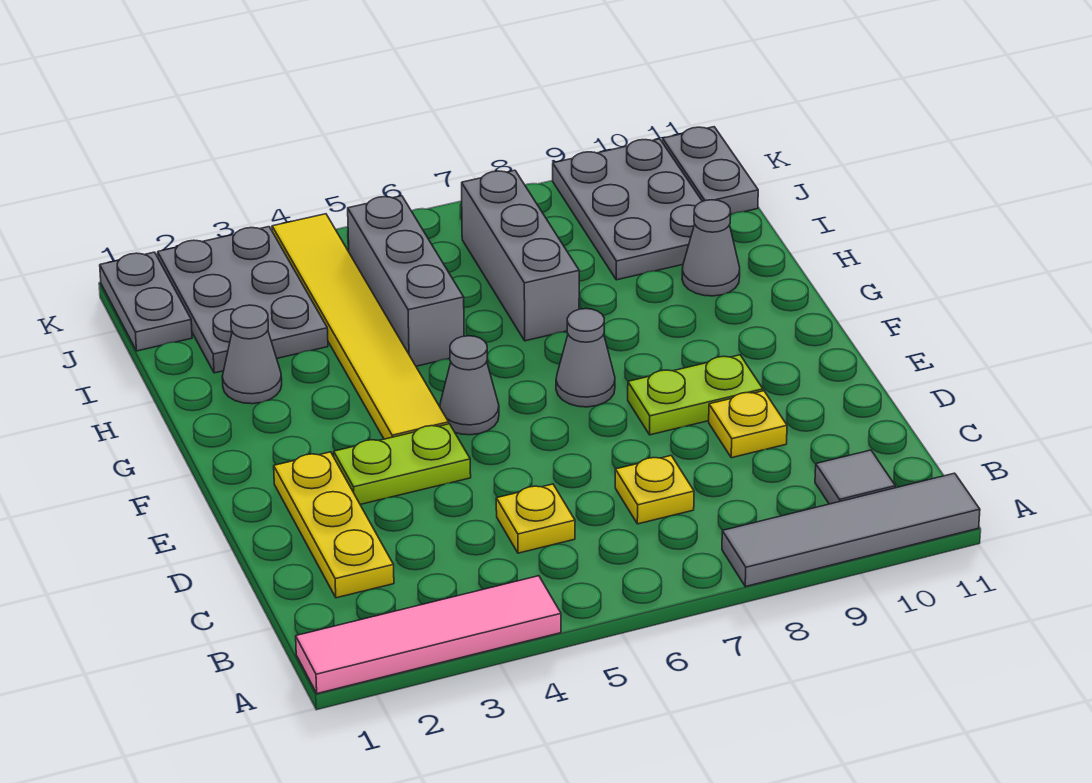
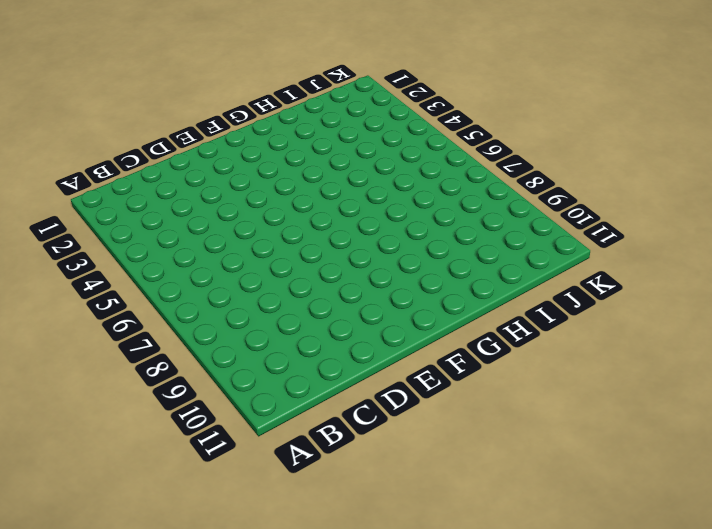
none -> pink tile A1:A4 level 1
none -> grey tile A8:A11 level 1
none -> grey tile B10 level 1

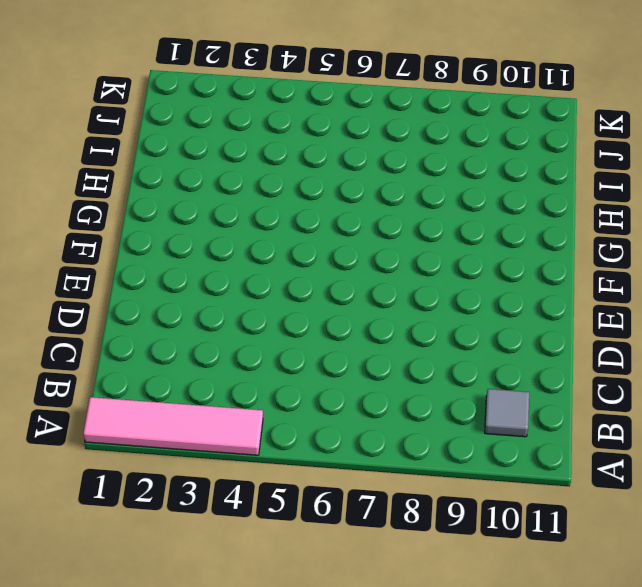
none -> grey tile A8:A11 level 1
none -> yellow plate C2:E2 level 1
none -> yellow plate C5 level 1

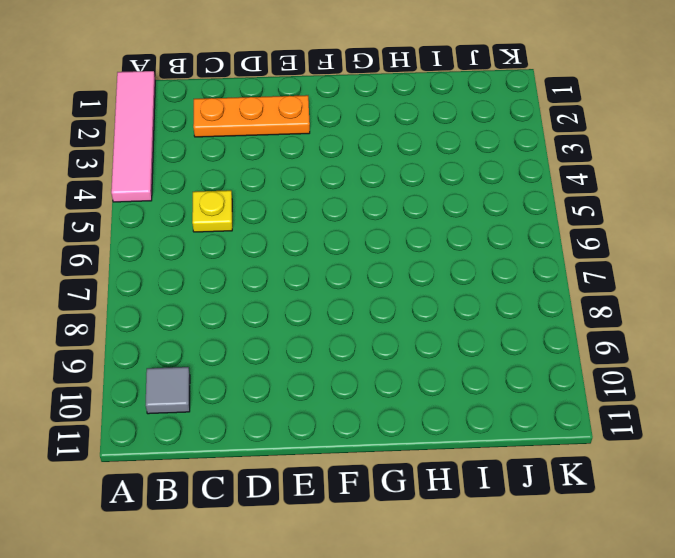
orange plate C2:E2 level 1 -> yellow plate C2:E2 level 1
none -> grey tile A8:A11 level 1
none -> yellow plate C7 level 1
none -> yellow plate D9 level 1

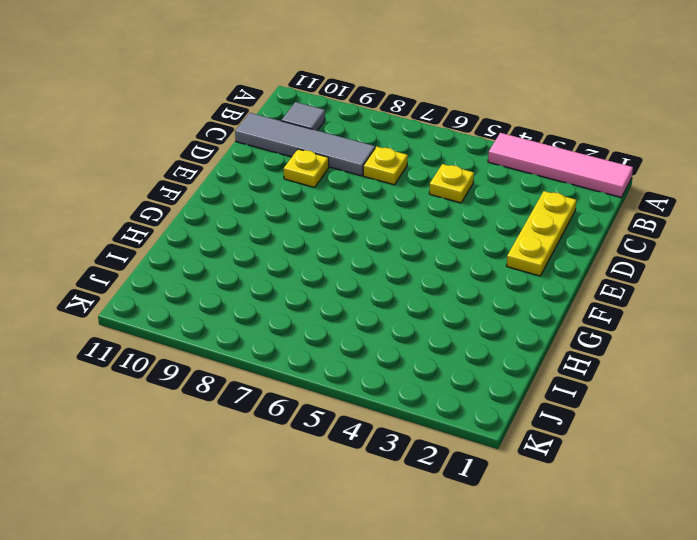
grey tile C8:C11 level 1 -> grey tile A8:A11 level 1
none -> lime plate E3:E4 level 1
none -> lime plate E8:E9 level 1
none -> yellow tile F4:K4 level 1

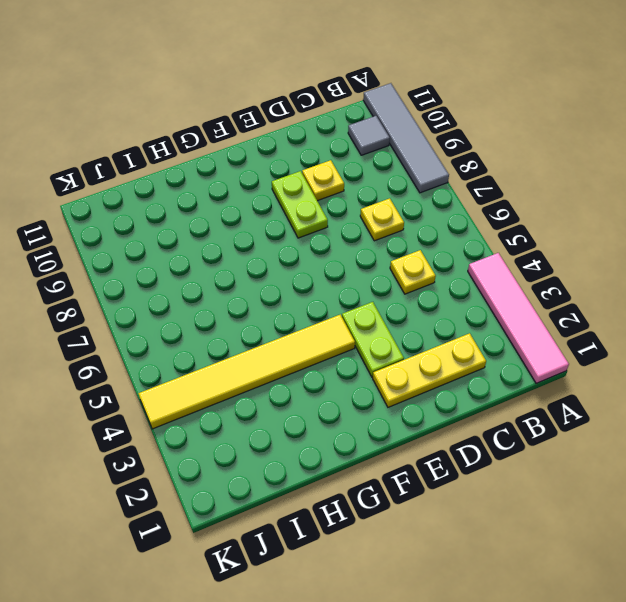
none -> grey cone F5 level 1
none -> grey cone F7 level 1
none -> grey cone H2 level 1

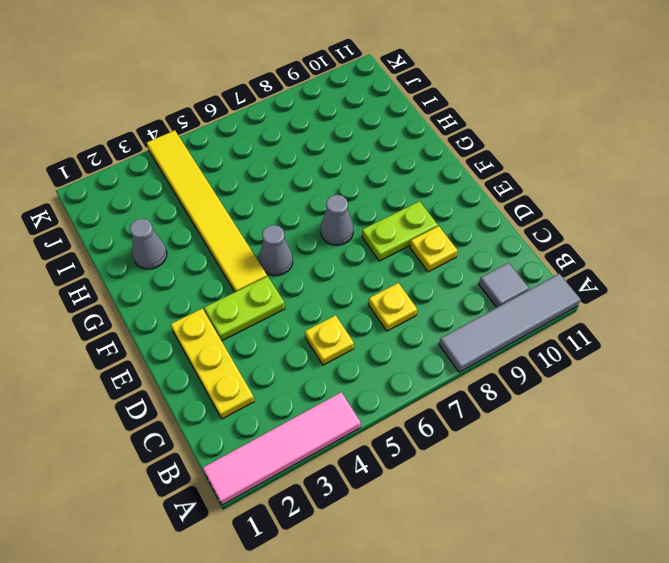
none -> grey brick H5:J5 level 1
none -> grey brick H7:J7 level 1
none -> grey cone H10 level 1

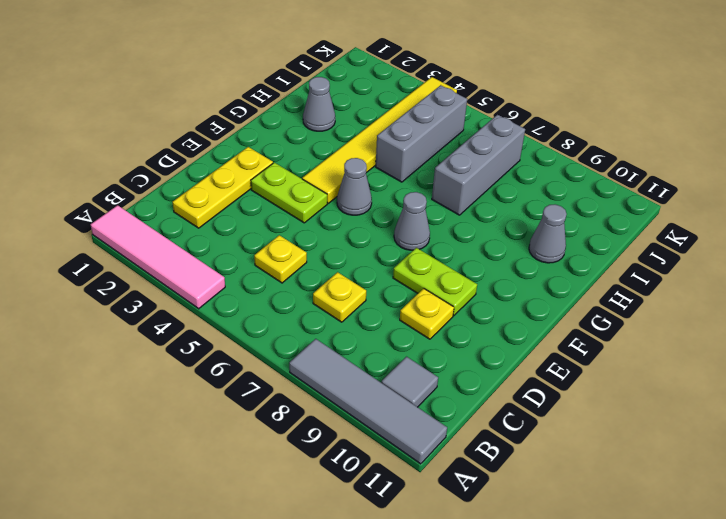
none -> grey plate I2:K3 level 1
none -> grey plate I9:K10 level 1
none -> grey plate J1:K1 level 1

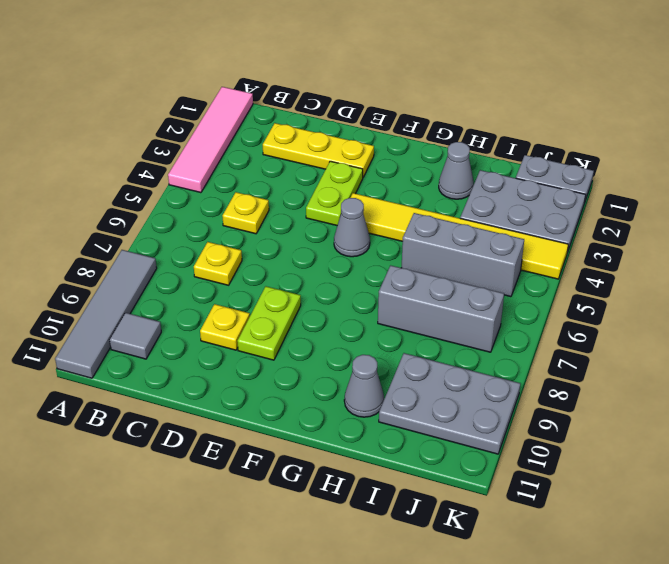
none -> grey cone F7 level 1
none -> grey plate J11:K11 level 1

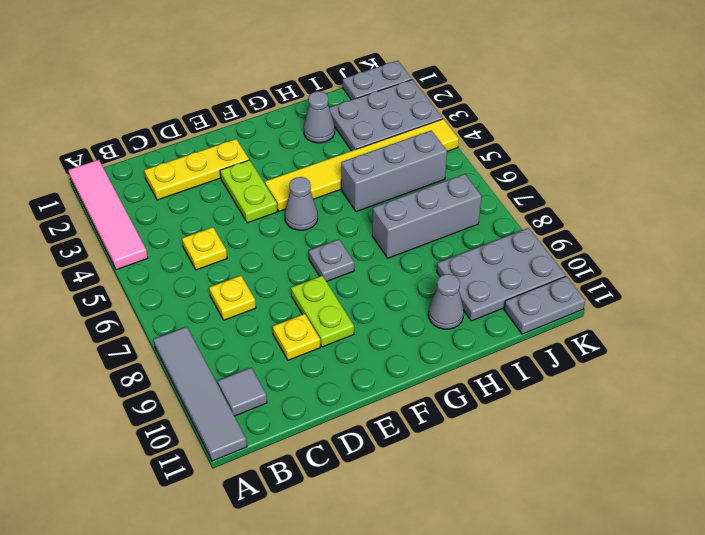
grey plate F7 level 1 -> grey cone F7 level 1

